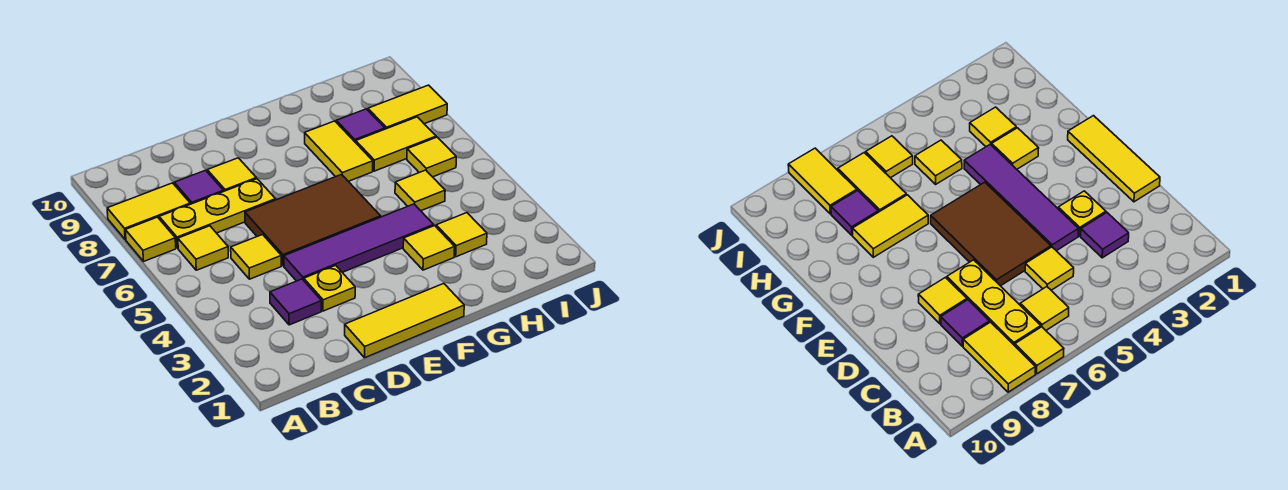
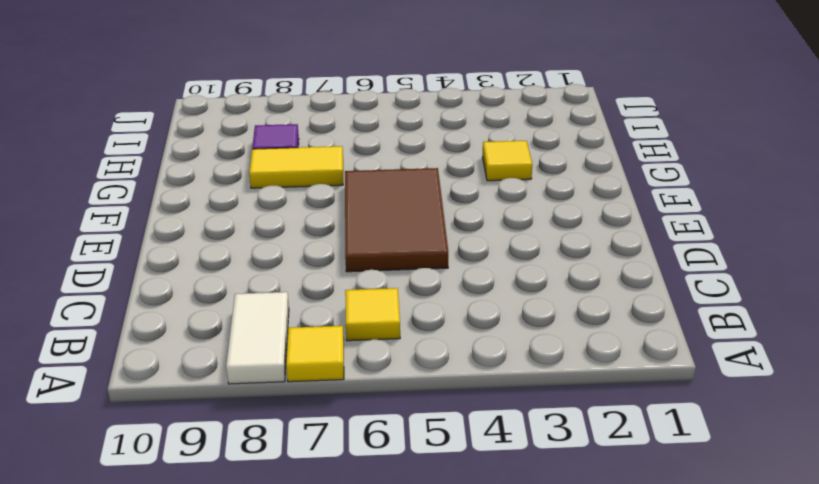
white tile A8:B8 level 1 -> yellow tile A8:B8 level 1
none -> yellow plate B7:D7 level 1
none -> purple tile C3 level 1
none -> yellow tile C5 level 1

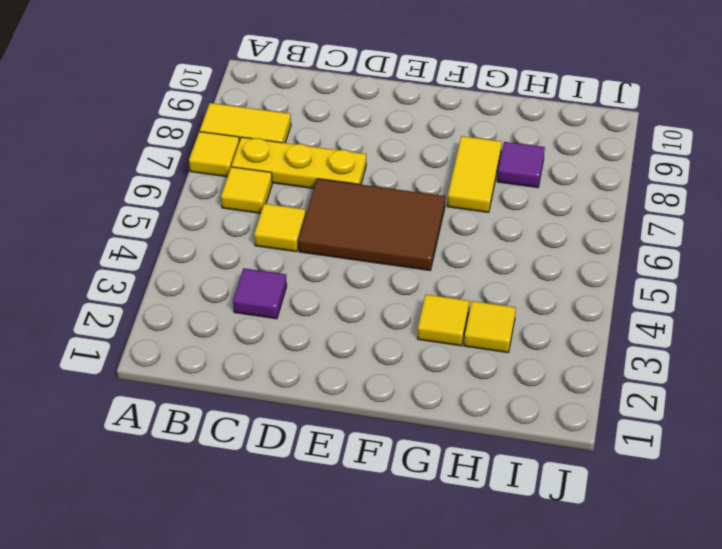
none -> purple tile C8 level 1
none -> yellow tile D1:F1 level 1
none -> yellow plate D3 level 1

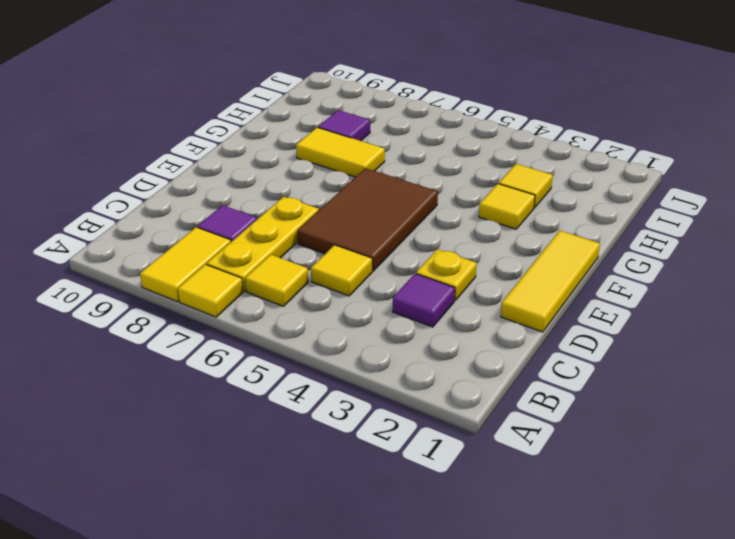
none -> purple tile D4:G4 level 1
none -> yellow tile D8 level 1
none -> yellow tile H5 level 1

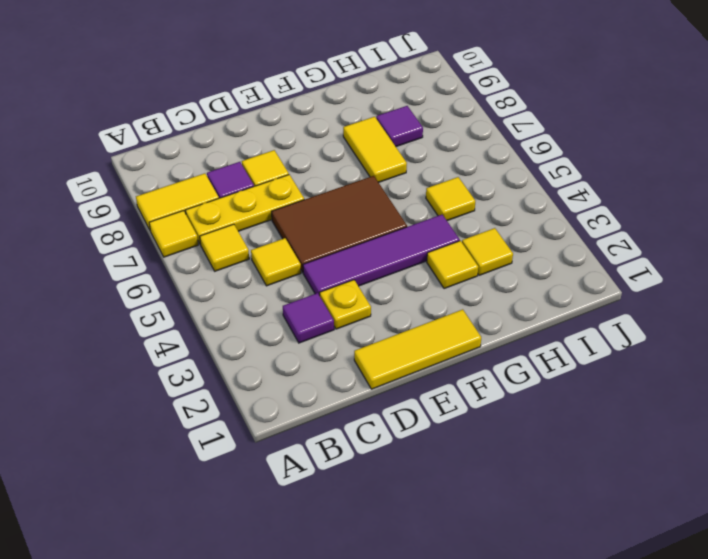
none -> yellow tile H7:I7 level 1
none -> yellow tile I6 level 1
none -> yellow tile I8:J8 level 1

